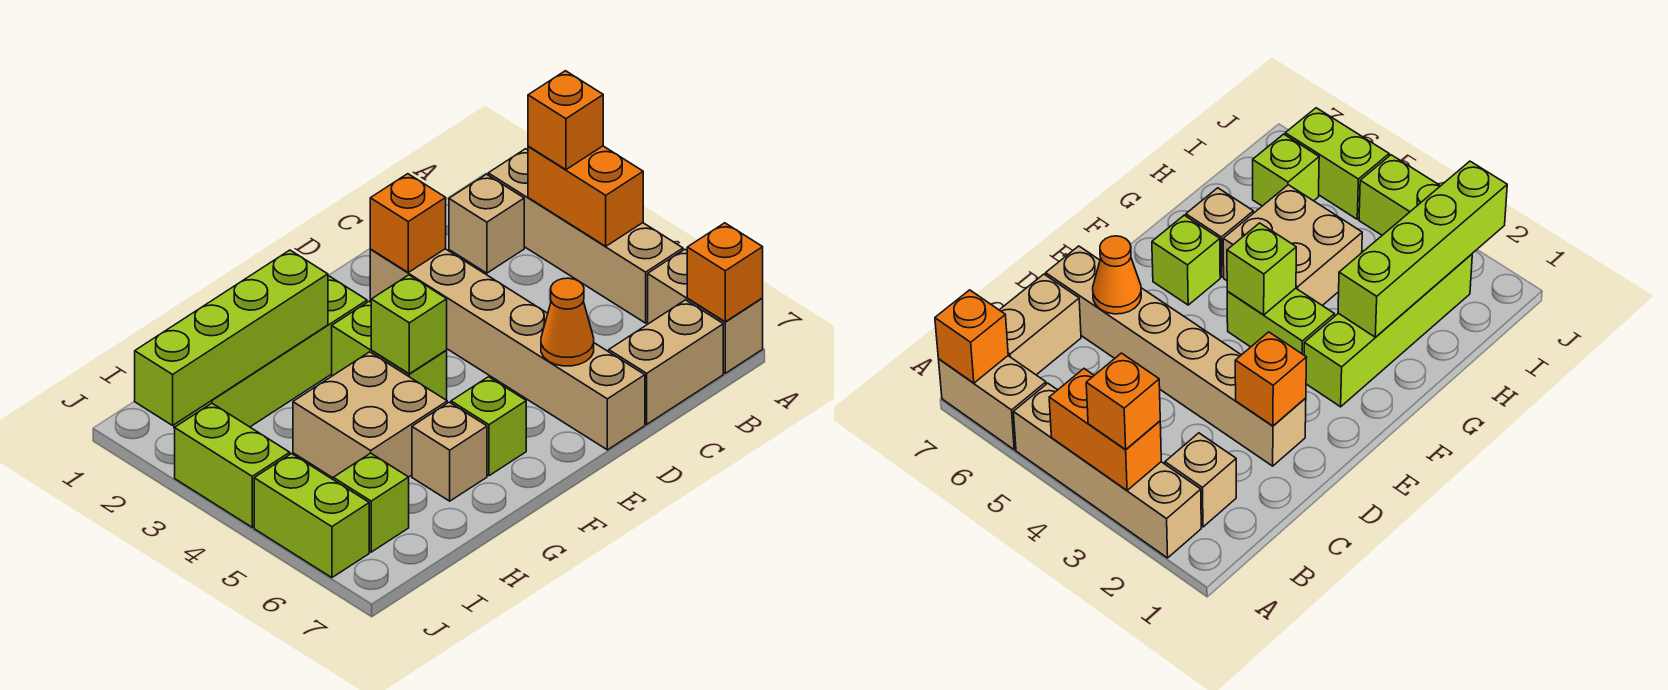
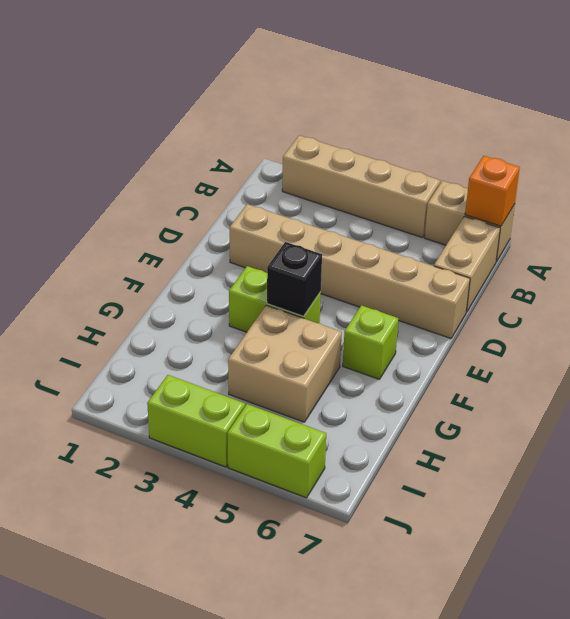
black brick F4 level 2 -> lime brick F4 level 2
none -> tan brick B2 level 1
none -> lime brick F2:I2 level 1
none -> tan brick G6 level 1

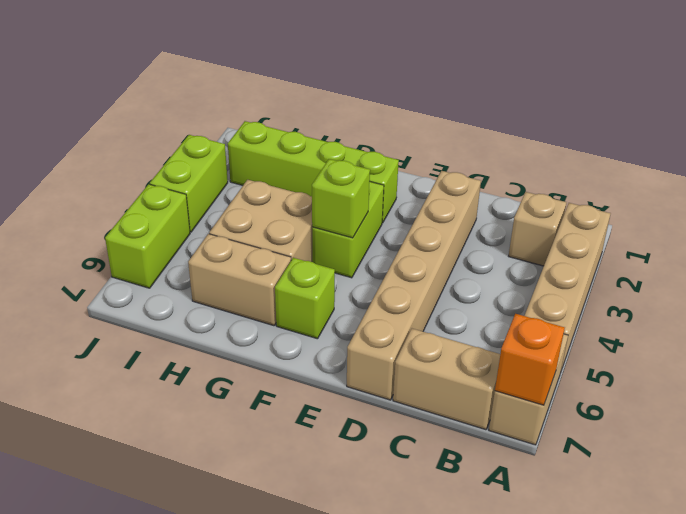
tan brick G6:H6 level 1 -> tan brick G6 level 1
none -> lime brick I6 level 1
none -> orange brick A3:A4 level 2
none -> orange brick D2 level 2

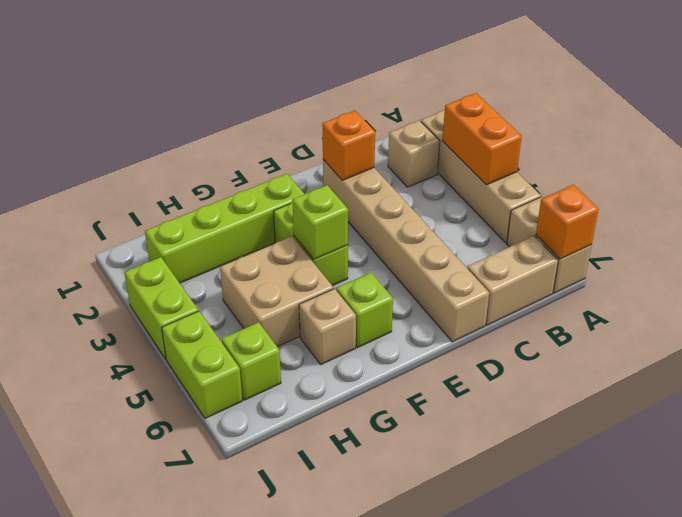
none -> orange cone D6 level 2
none -> lime brick G2:J2 level 2
none -> orange brick A3 level 3

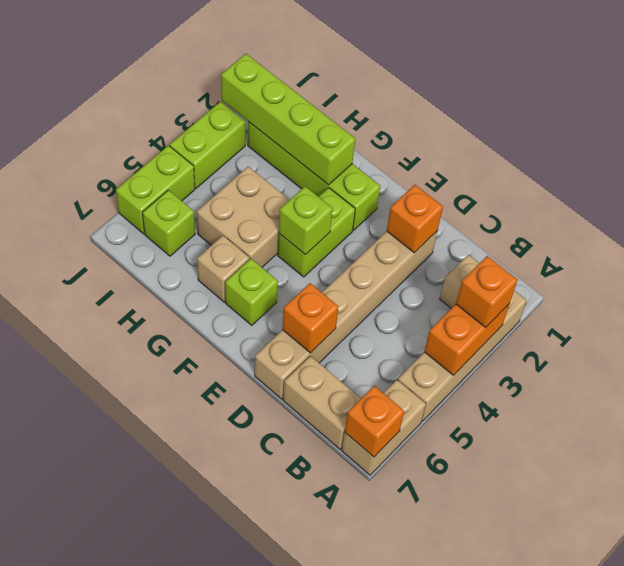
orange brick D6 level 2 -> orange cone D6 level 2

